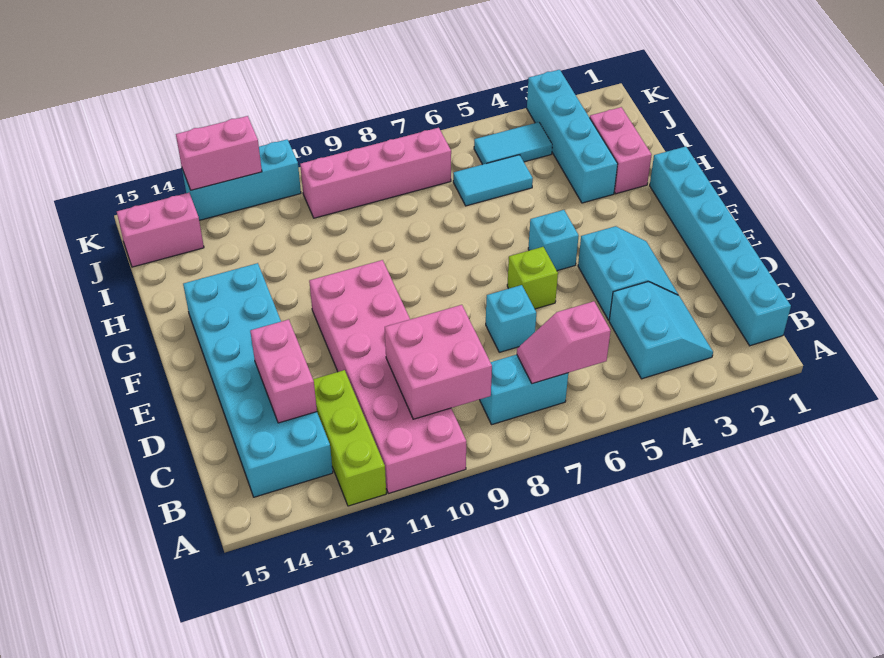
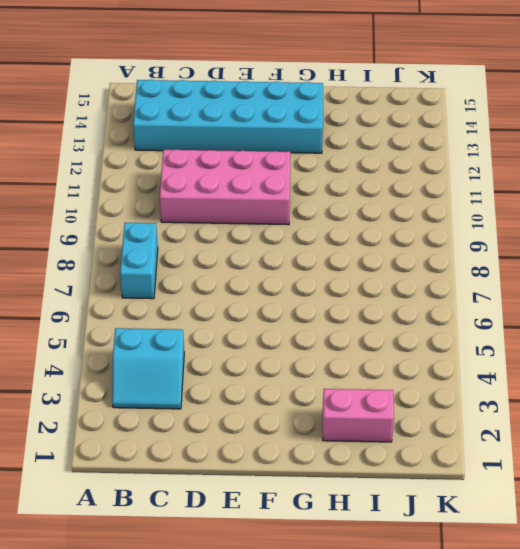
pink brick C10:F11 level 1 -> pink brick A10:F11 level 1
none -> lime brick A12:C12 level 1
none -> cyan brick B1:G1 level 1
none -> cyan slope D3:E4 level 1 top 4

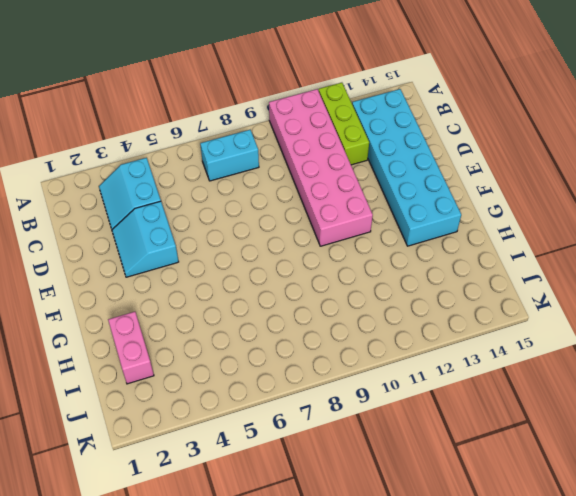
none -> cyan brick B1:G1 level 1
none -> cyan brick D7 level 1
none -> lime brick E6 level 1

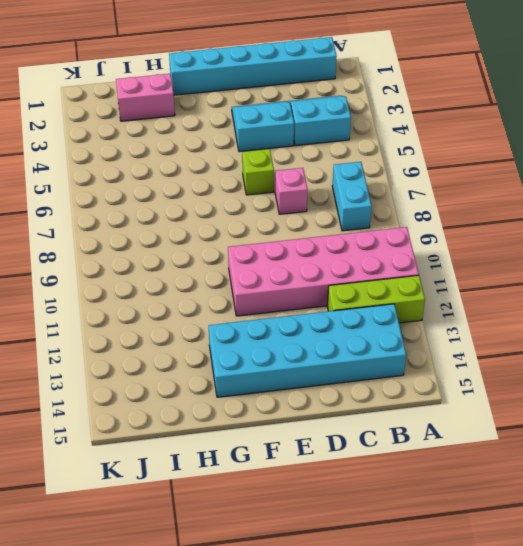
pink brick D7 level 1 -> cyan brick D7 level 1
none -> cyan brick F5 level 1
none -> cyan brick H3:K3 level 1
none -> cyan tile I5:I6 level 1

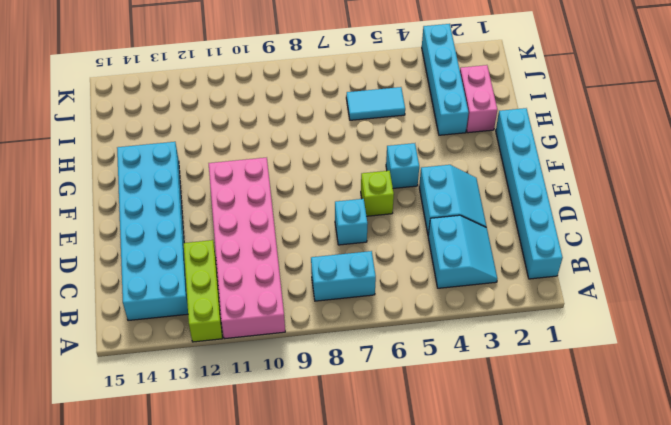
none -> cyan tile J4:J5 level 1
none -> pink brick J7:J10 level 1
none -> pink brick J14:J15 level 1

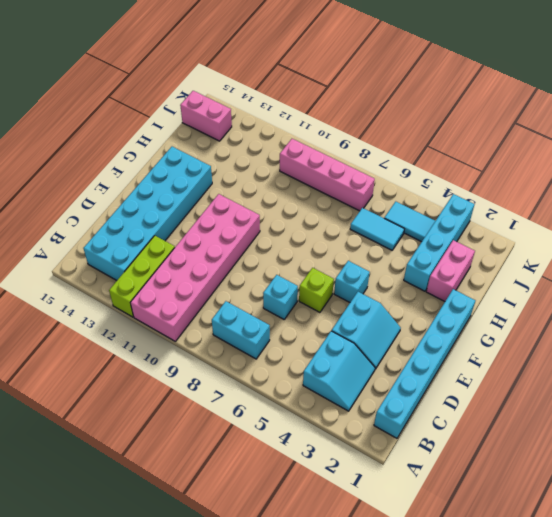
none -> cyan brick K11:K13 level 1
none -> pink slope B6:B7 level 2 top 6
none -> pink brick B9:C10 level 2

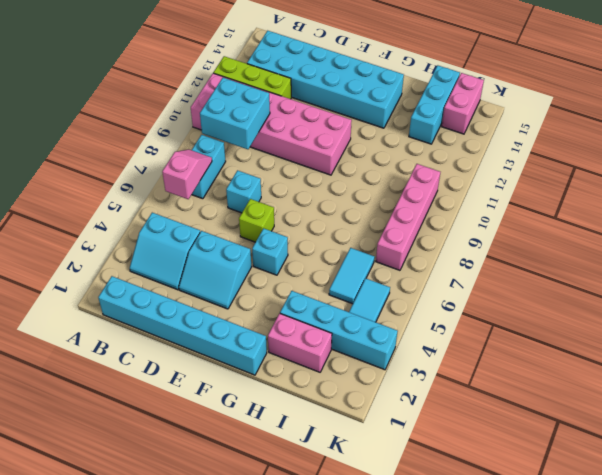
cyan brick B9:C10 level 2 -> pink brick B9:C10 level 2
cyan brick I13:I15 level 1 -> cyan brick K11:K13 level 1
none -> pink brick C13:D13 level 2
none -> pink brick K12:K13 level 2

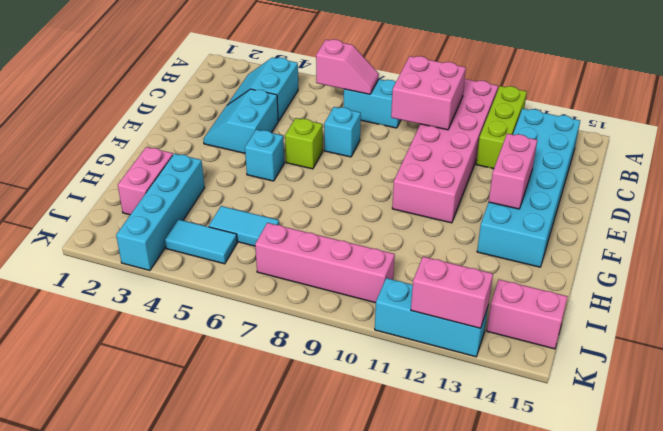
pink brick E13:F13 level 2 -> pink brick C13:D13 level 2
none -> cyan brick B1:G1 level 1

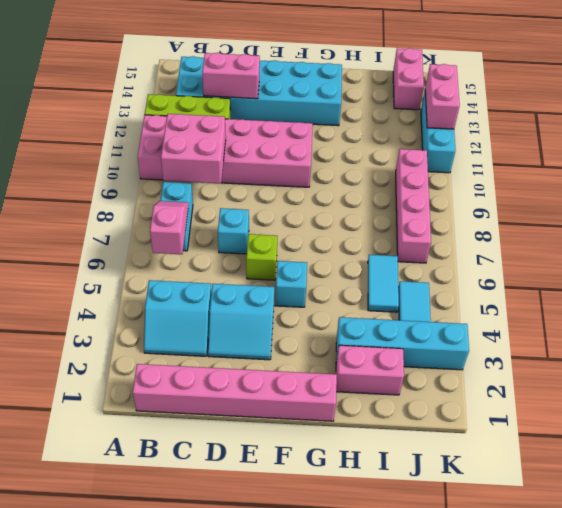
pink brick B1:G1 level 1 -> cyan brick B1:G1 level 1

